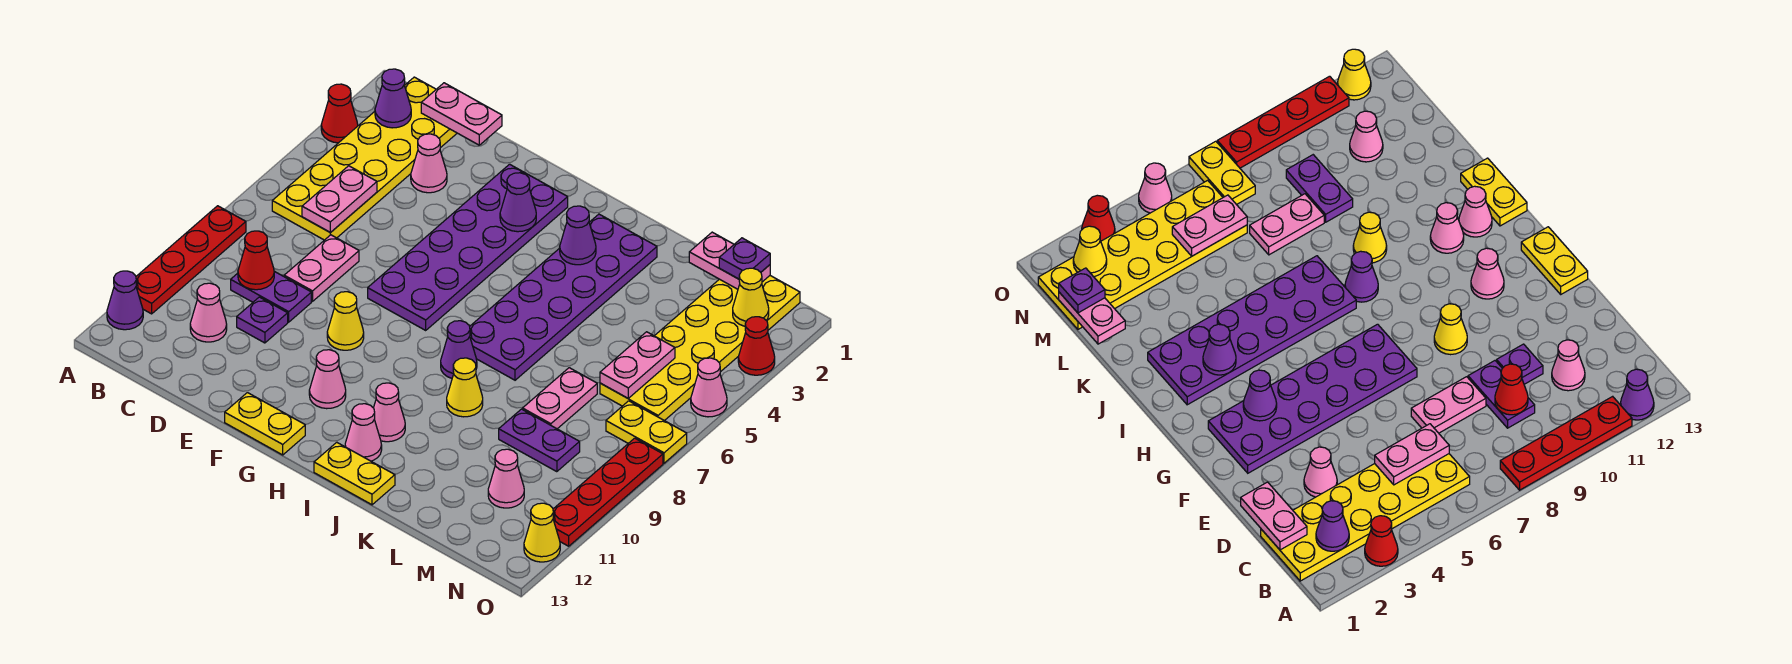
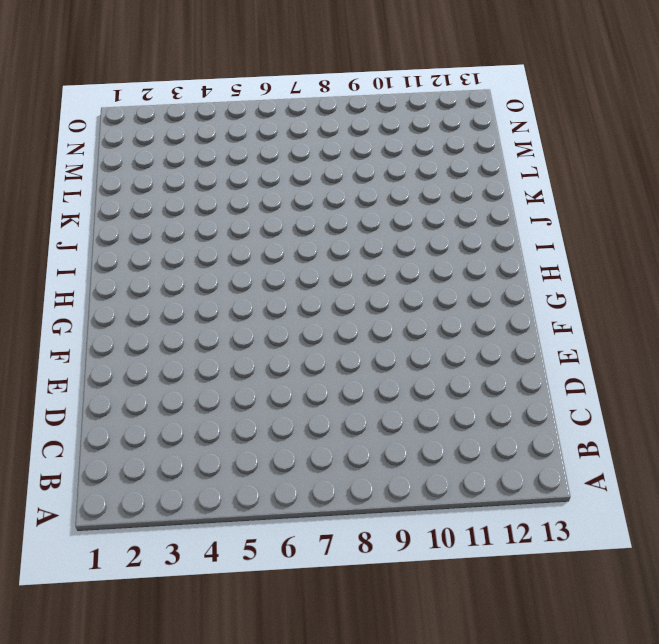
none -> red cone A3 level 1
none -> red plate A8:A11 level 1
none -> purple cone A12 level 1
none -> yellow plate B1:C6 level 1

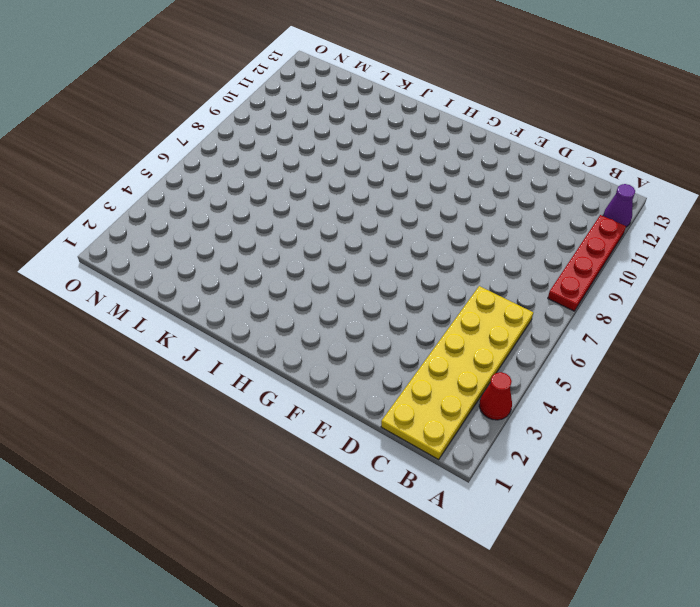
none -> purple plate C9:D9 level 1
none -> pink cone C11 level 1
none -> pink cone D3 level 1
none -> pink plate D7:D8 level 1

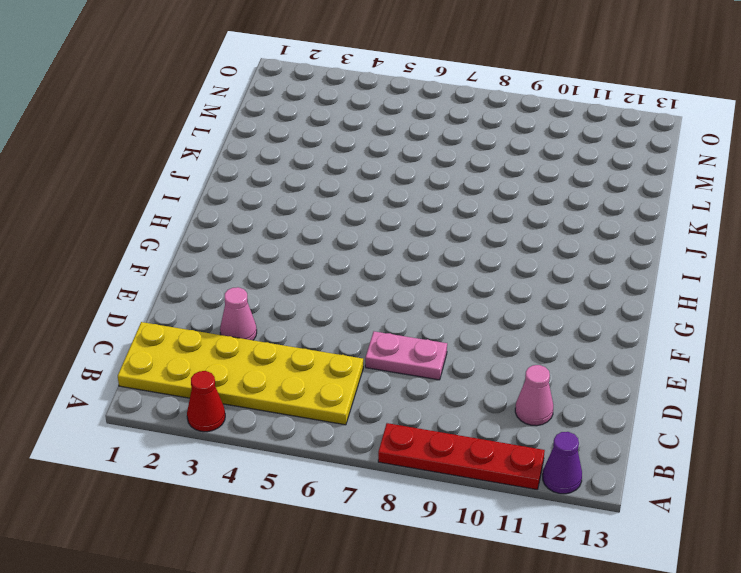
none -> purple plate C9:D9 level 1
none -> purple plate D10 level 1
none -> purple plate F2:G7 level 1
none -> yellow cone F9 level 1

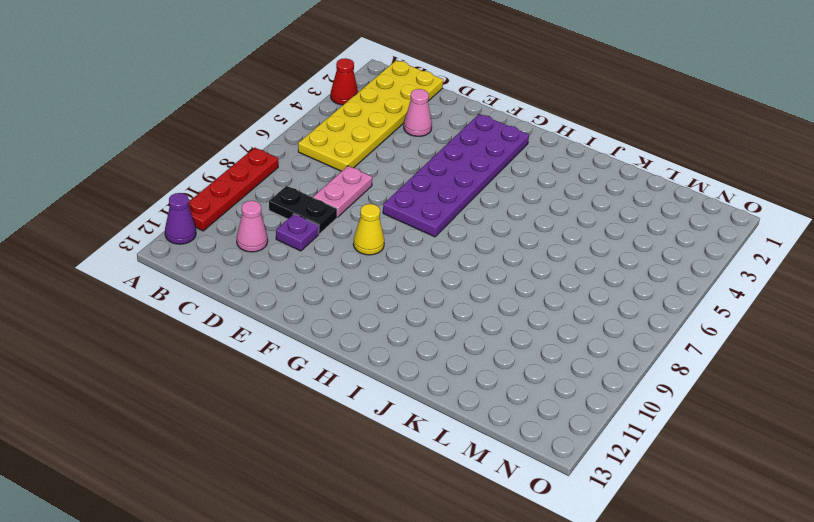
black plate C9:D9 level 1 -> purple plate C9:D9 level 1
none -> yellow plate F13:G13 level 1
none -> pink cone G11 level 1
none -> purple plate I2:J7 level 1
none -> purple cone I8 level 1

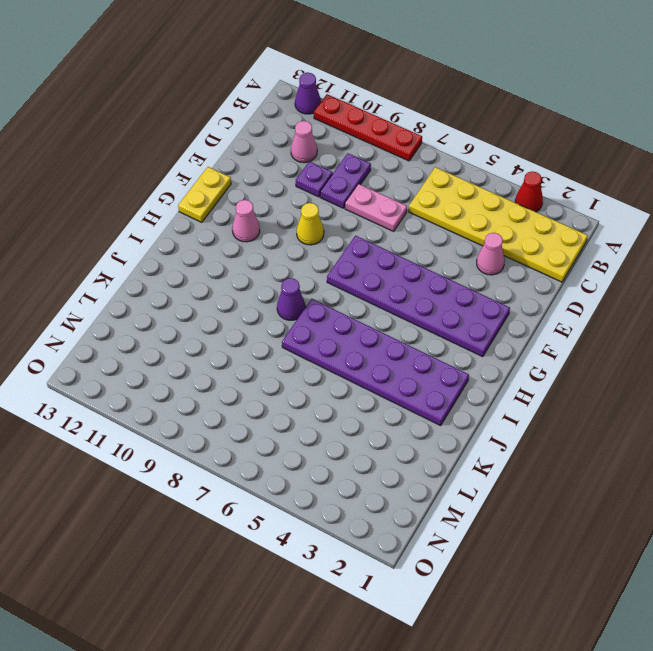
none -> pink cone I11 level 1
none -> pink cone I12 level 1
none -> yellow plate I13:J13 level 1
none -> yellow cone J9 level 1

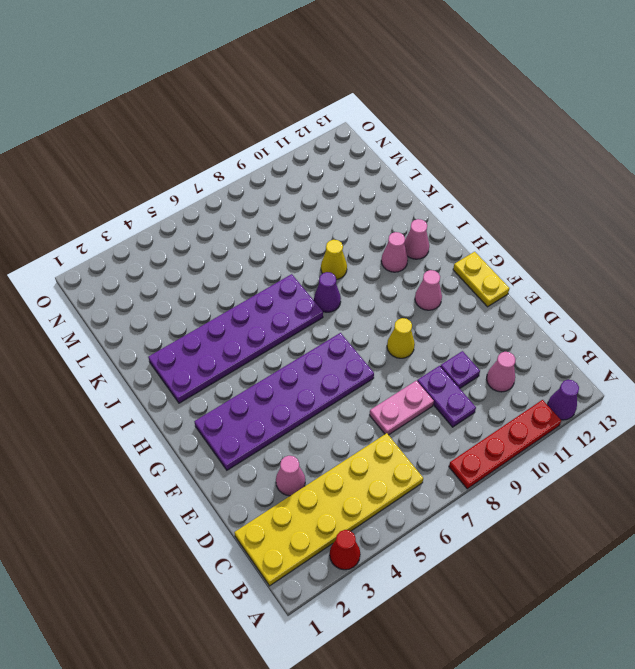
none -> yellow plate I13:J13 level 1
none -> pink plate L7:L8 level 1
none -> purple plate L9:M9 level 1
none -> yellow plate M1:N6 level 1

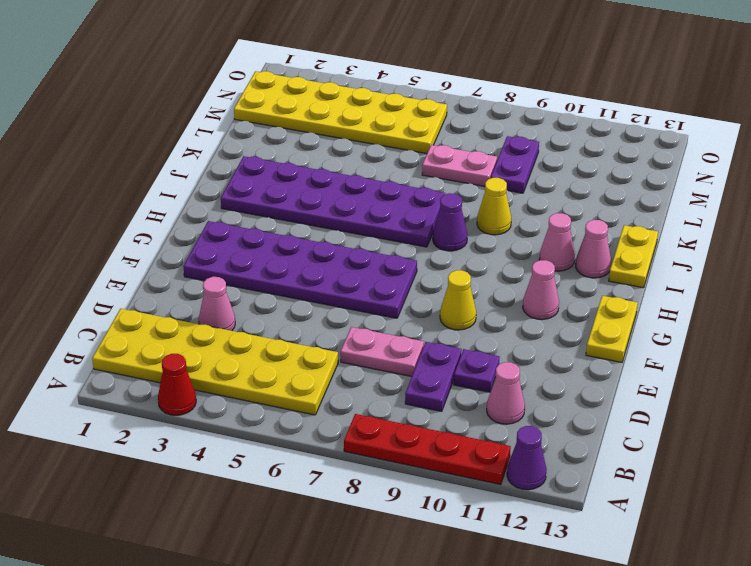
none -> pink cone M11 level 1
none -> yellow plate N7:O7 level 1
none -> red cone O3 level 1
none -> pink cone O5 level 1

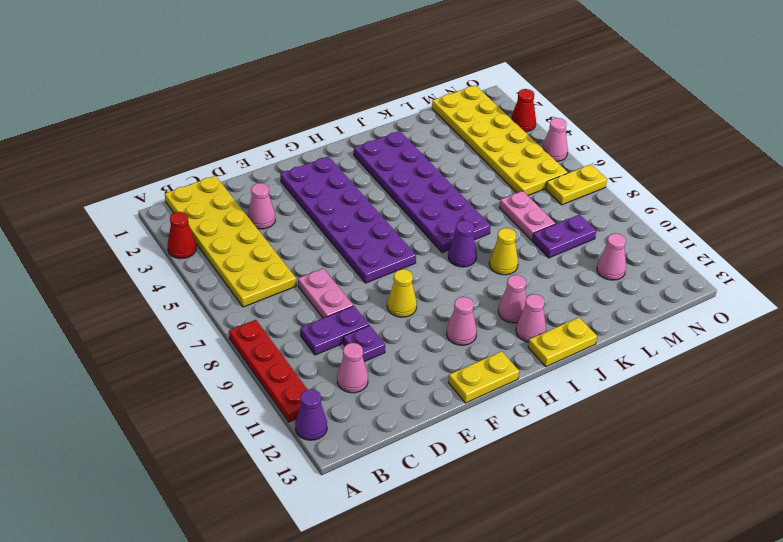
none -> red plate O8:O11 level 1
none -> yellow cone O12 level 1
none -> purple cone B2 level 2
none -> pink plate C1:D1 level 2

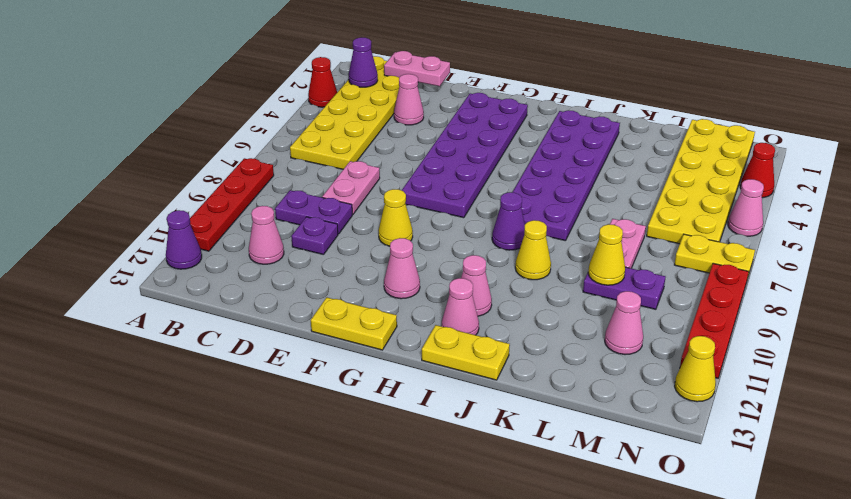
yellow cone L9 level 2 -> yellow cone N2 level 2
none -> pink plate C5:C6 level 2
none -> red cone C9 level 2
none -> purple cone G3 level 2
none -> purple cone I3 level 2

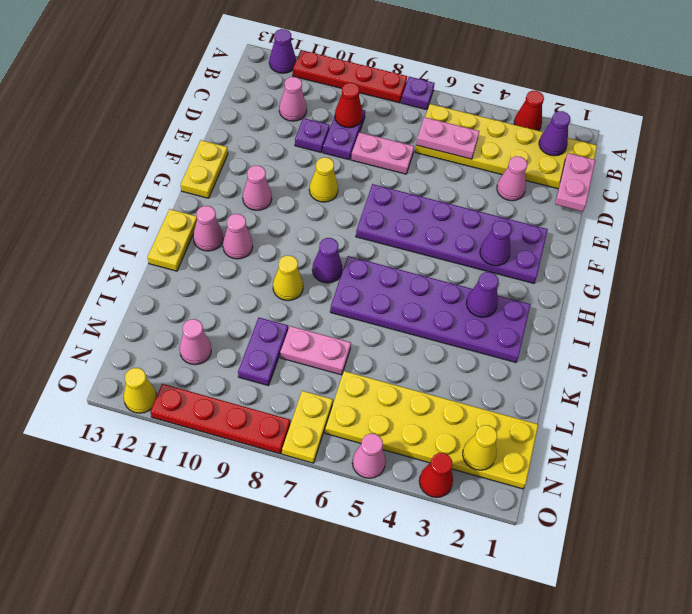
purple plate A7 level 1 -> purple plate M1 level 3
none -> pink plate L1:M1 level 2
none -> pink plate M5:M6 level 2

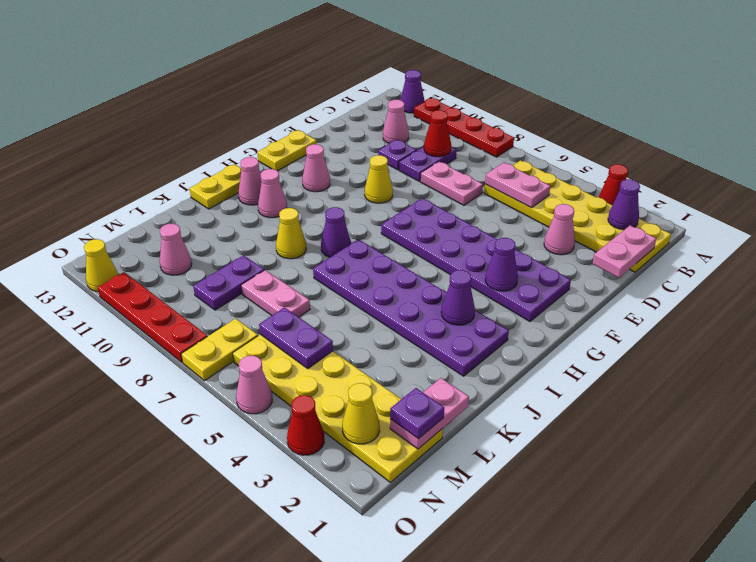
purple plate M5:M6 level 2 -> pink plate M5:M6 level 2

